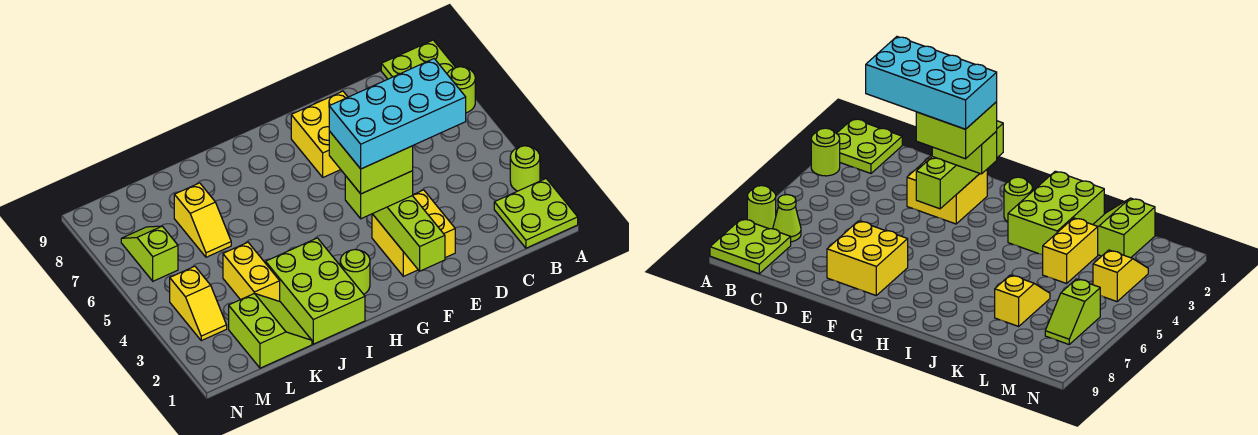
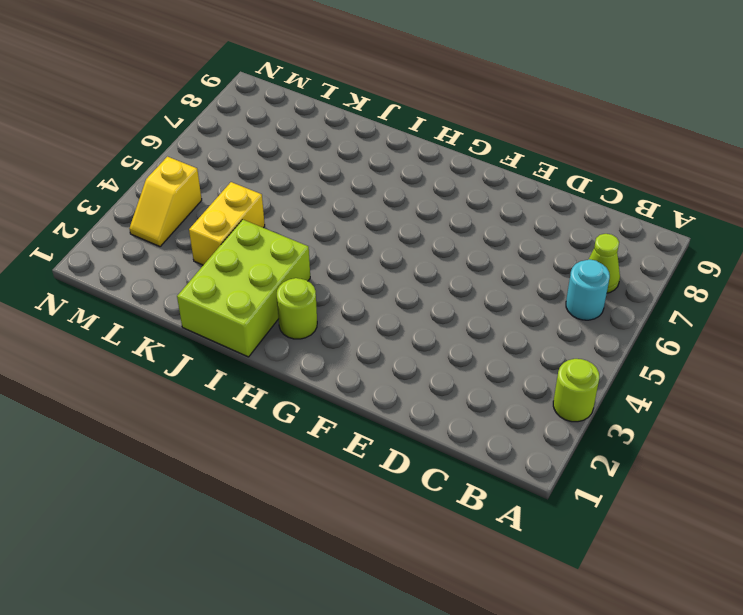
cyan round brick B6 level 1 -> none
none -> lime plate A1:B2 level 1
none -> lime round brick A7 level 1
none -> lime plate A8:B9 level 1

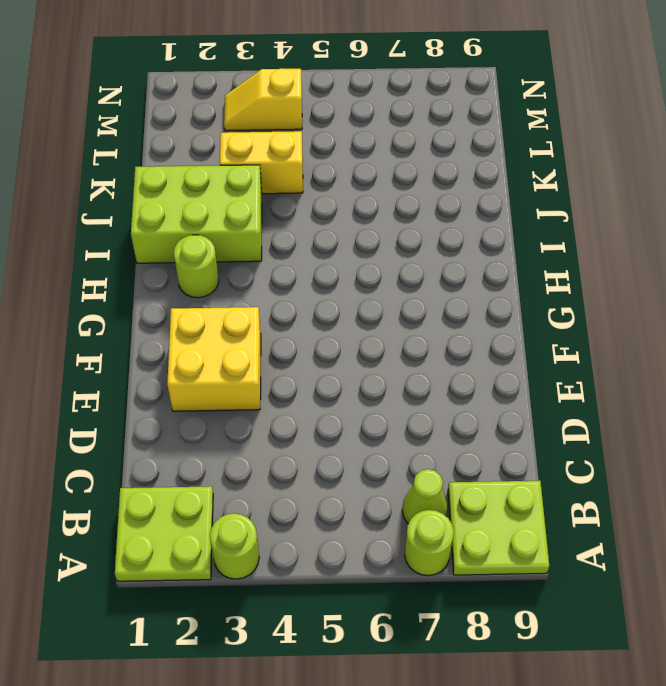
none -> yellow brick E7:F8 level 1
none -> lime slope K1:L2 level 1 top L
none -> yellow slope K6:K7 level 1 top 7

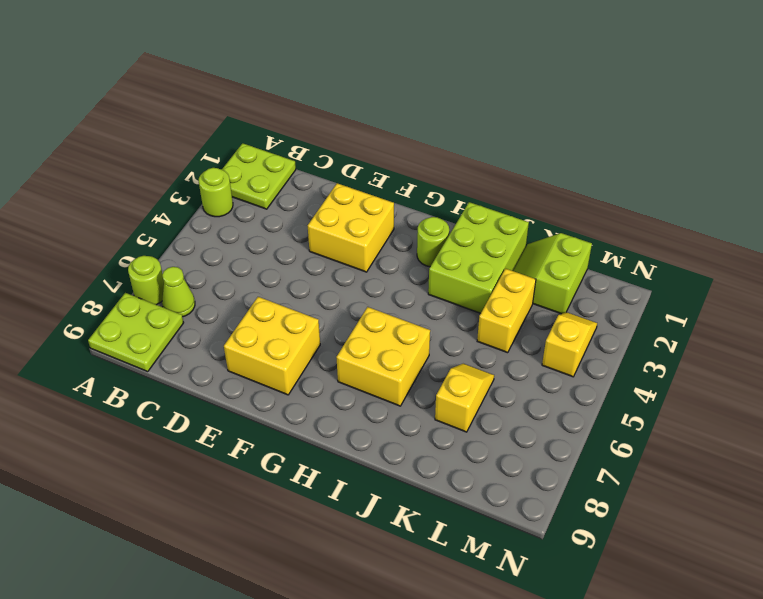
yellow brick H6:I7 level 1 -> none
none -> lime slope M6:M7 level 1 top 6
none -> lime brick F1:F4 level 2
none -> lime brick F3:G3 level 3

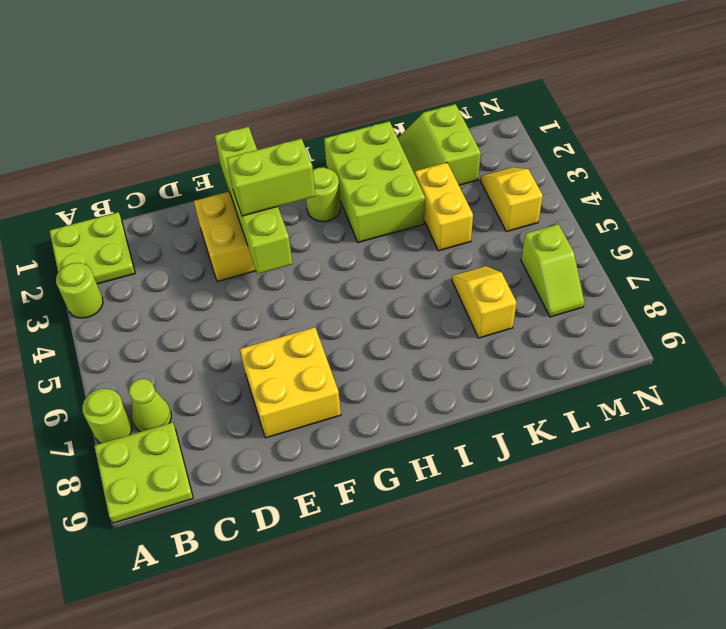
none -> lime brick F3:G4 level 4
none -> cyan brick D3:G4 level 5

